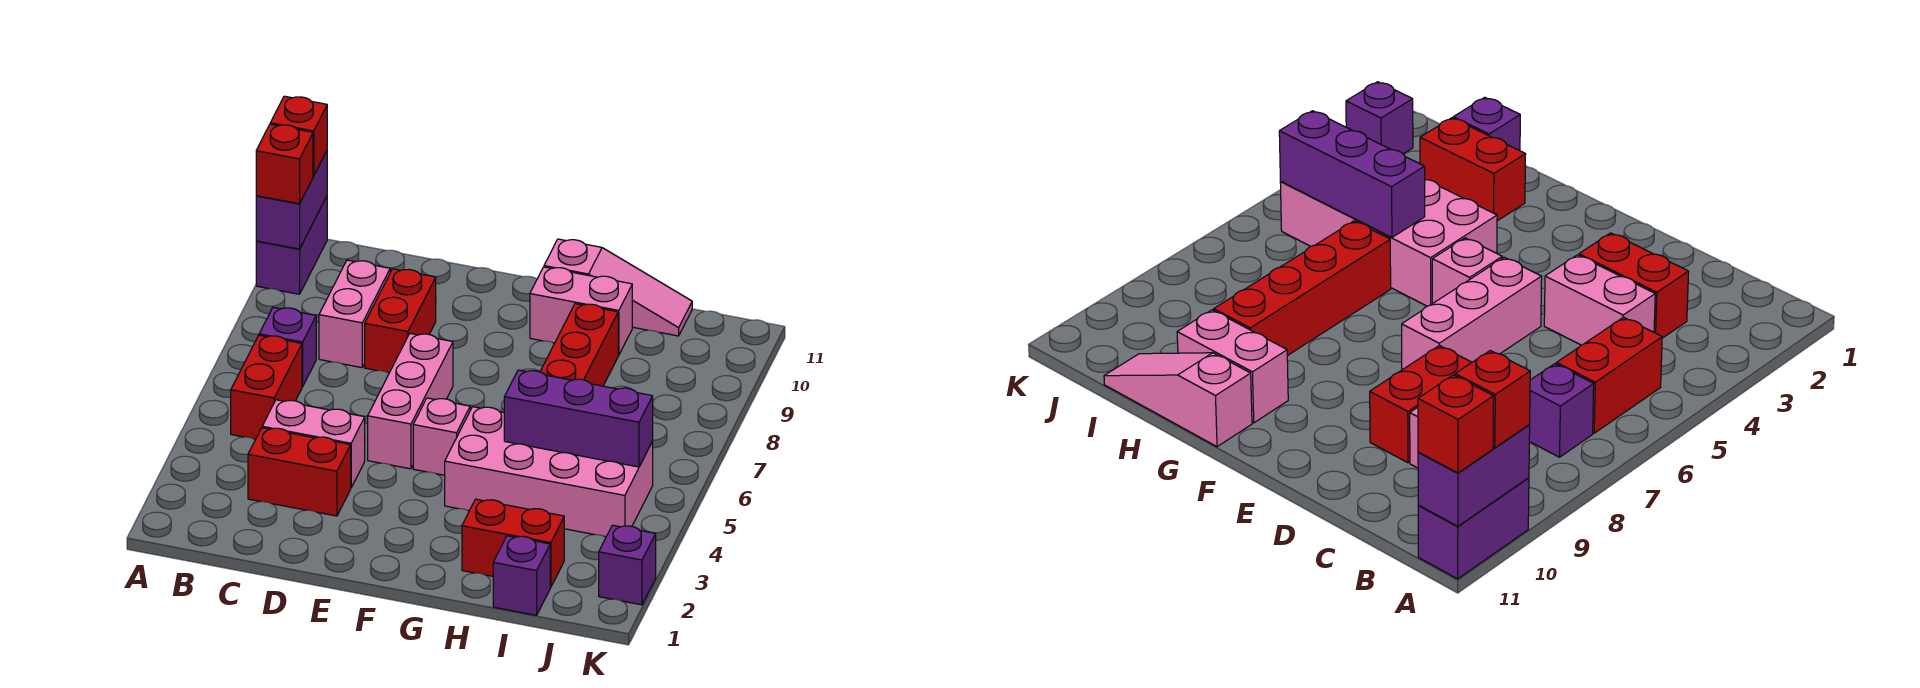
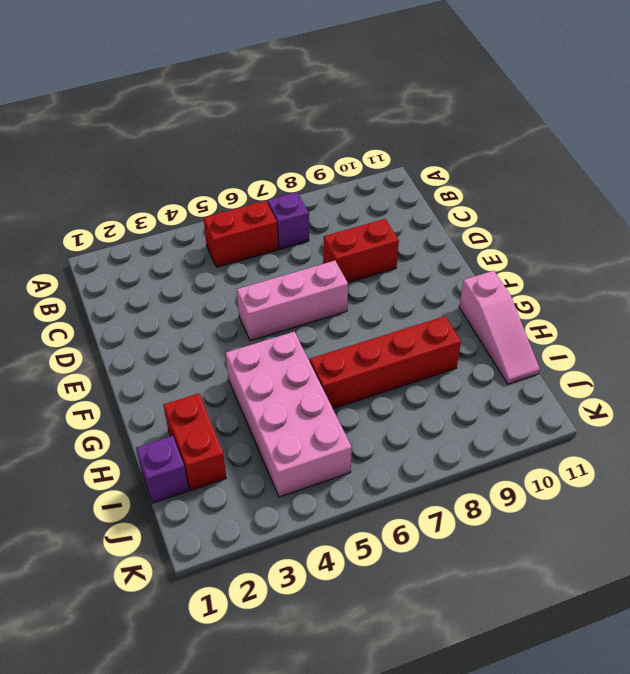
none -> purple brick A10:A11 level 1
none -> red brick C3:D3 level 1
none -> pink brick C4:D4 level 1

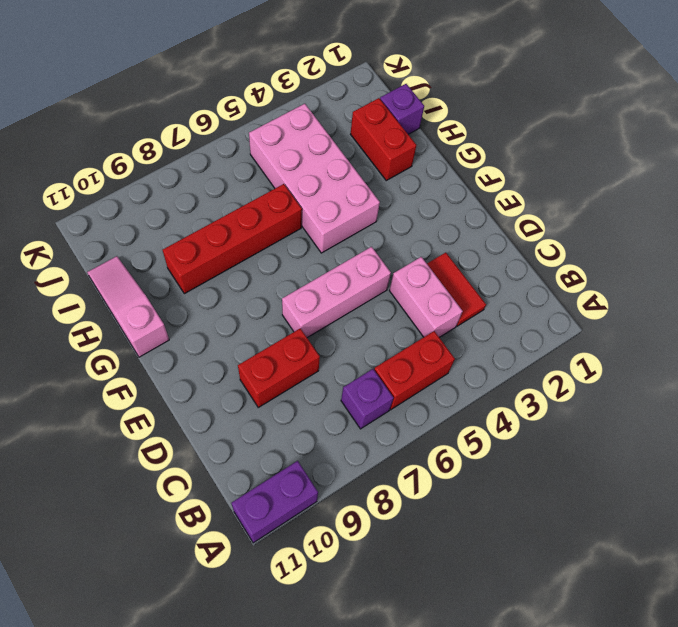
red tile C3:D3 level 1 -> red brick C3:D3 level 1
none -> pink brick C8:C9 level 1
none -> pink brick F5 level 1
none -> pink brick G10:H10 level 1

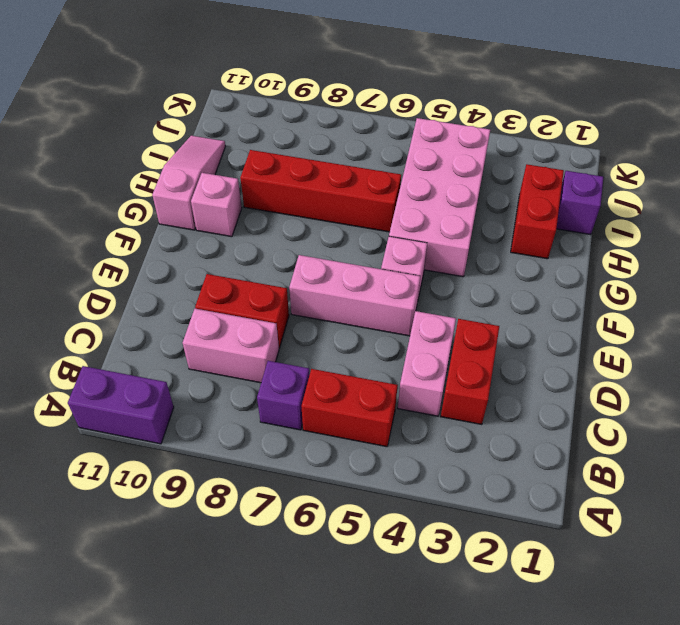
pink brick G10 level 1 -> pink brick G10:H10 level 1
none -> purple brick K2 level 1
none -> purple brick A10:A11 level 2
none -> purple brick H5:J5 level 2

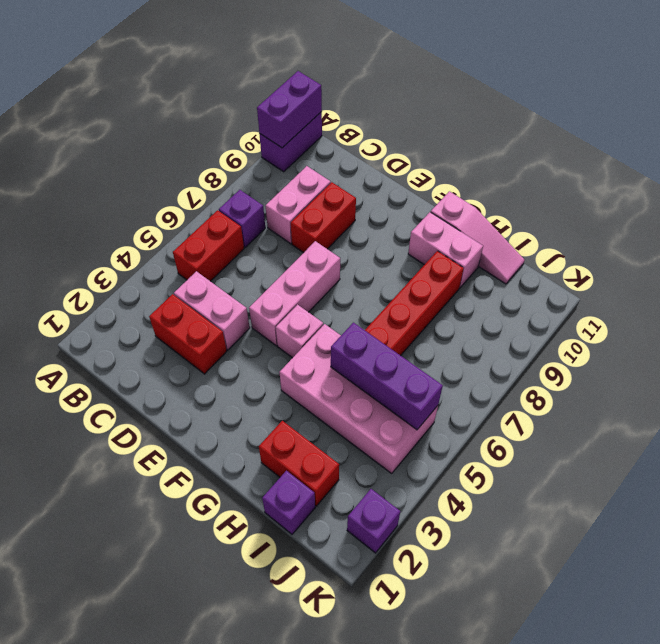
none -> red brick A10 level 3
none -> red brick A11 level 3

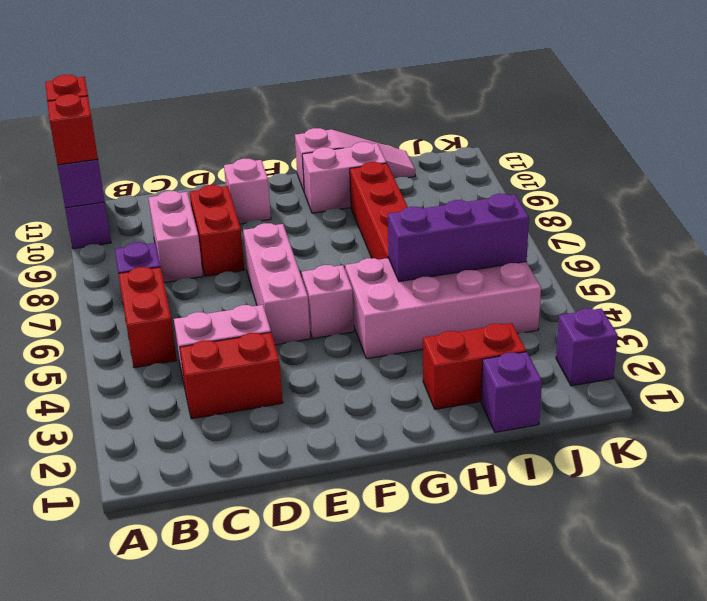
pink brick E10 level 1 -> none

